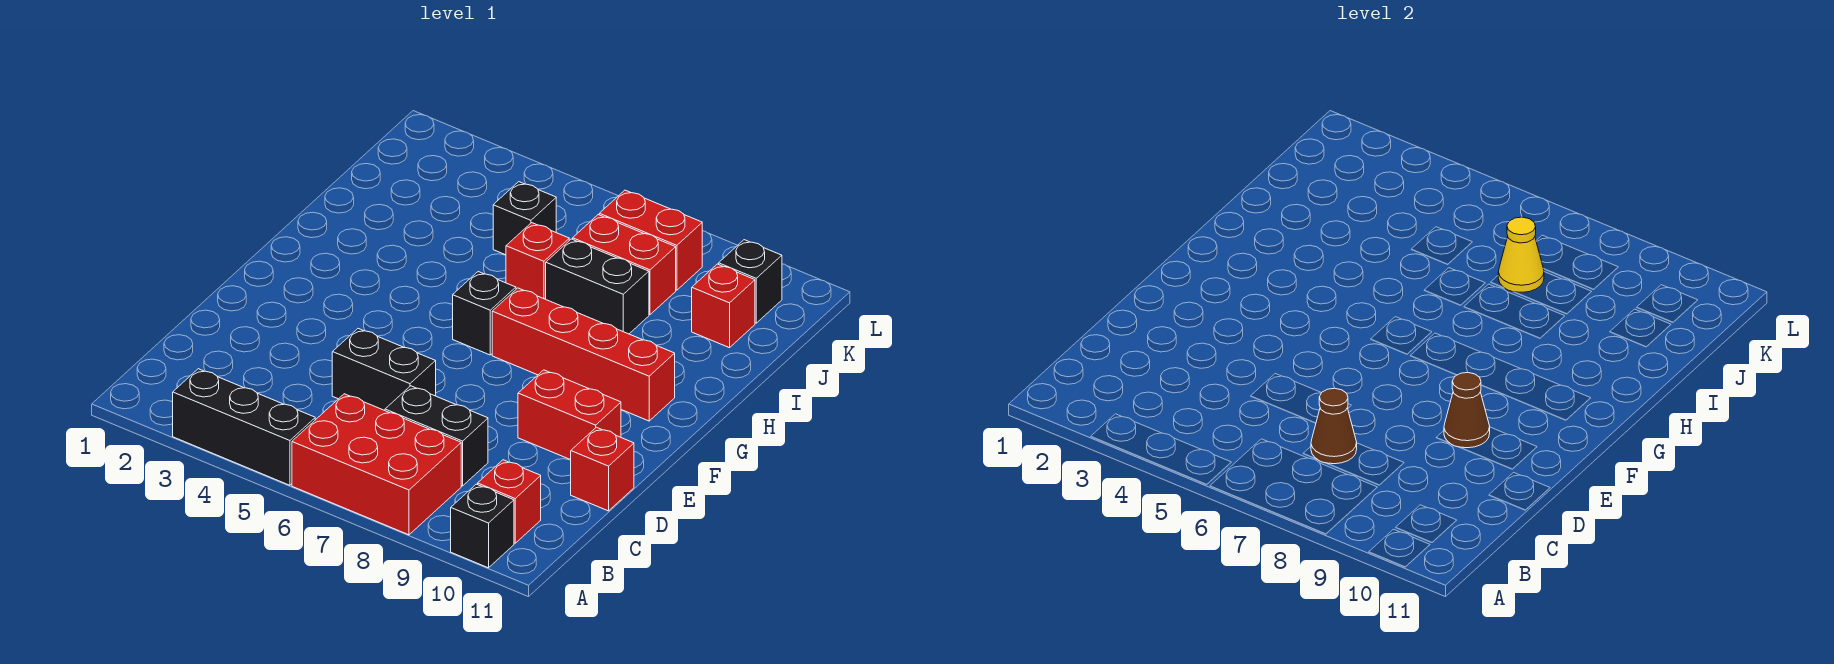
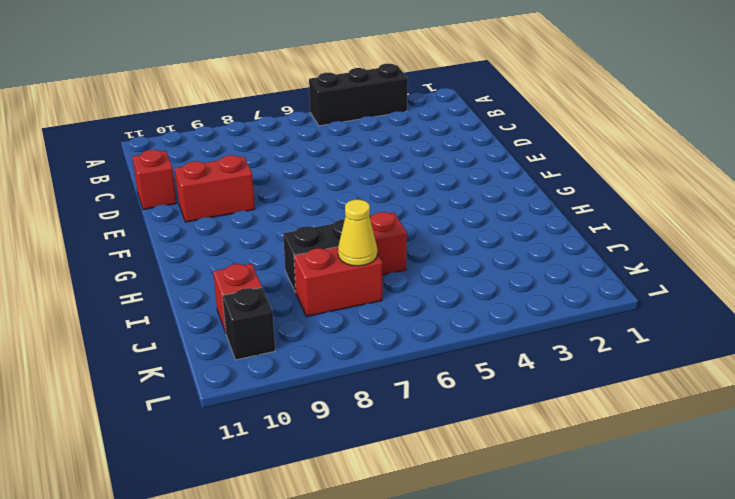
none -> red brick A6:B8 level 1
none -> black brick A10 level 1
none -> red brick B10 level 1

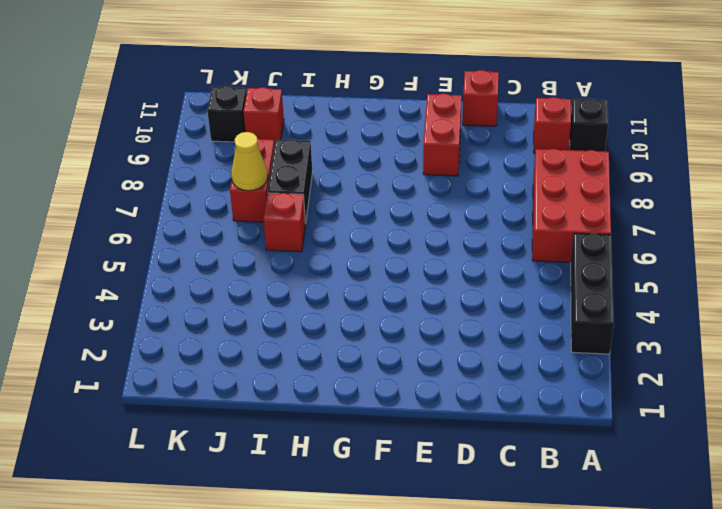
none -> black brick C7:C8 level 1
none -> black brick D5:D6 level 1
none -> black brick G6 level 1

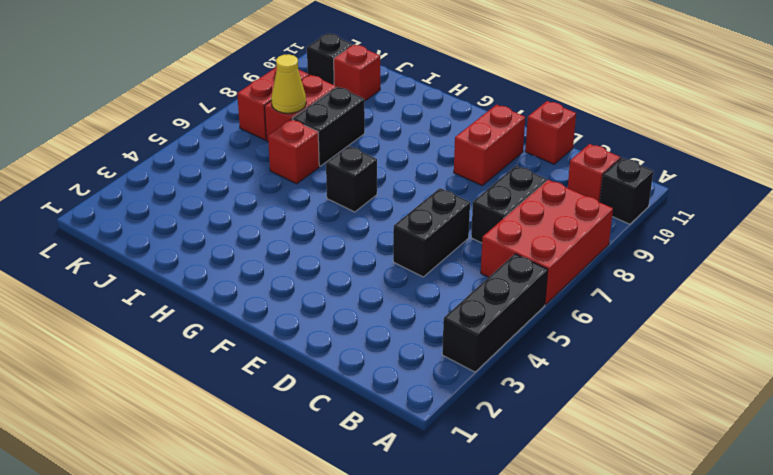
none -> red brick G7:G10 level 1
none -> black brick J5 level 1
none -> brown cone C7 level 2

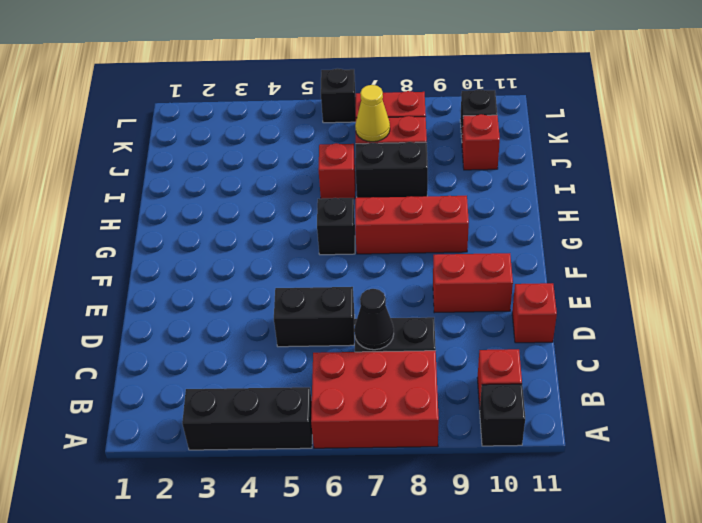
black cone C7 level 2 -> brown cone C7 level 2
red brick G7:G9 level 1 -> red brick G7:G10 level 1
black brick L6 level 1 -> black brick J5 level 1
none -> brown cone E9 level 2

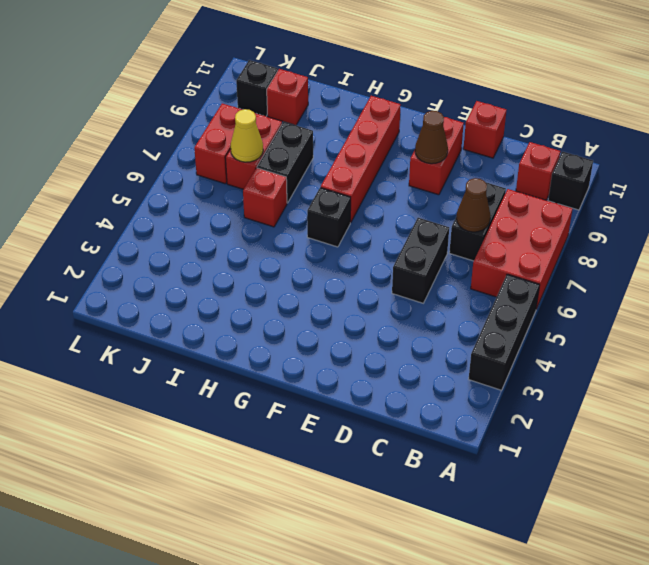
none -> black brick J5 level 1

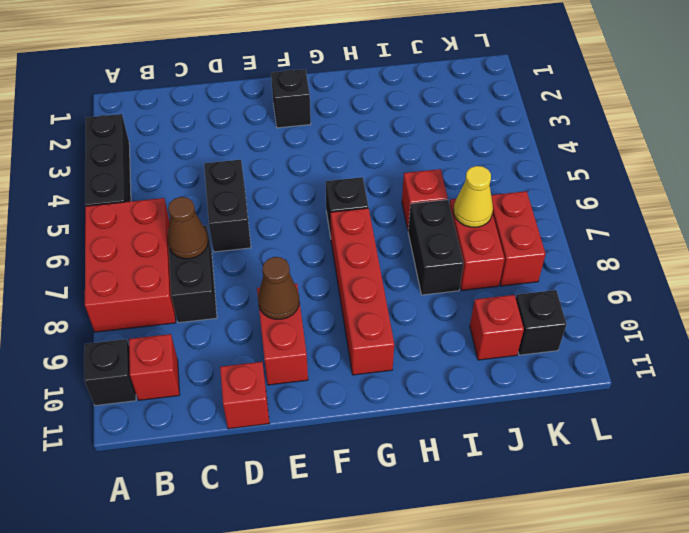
black brick F2 level 1 -> black brick J5 level 1

